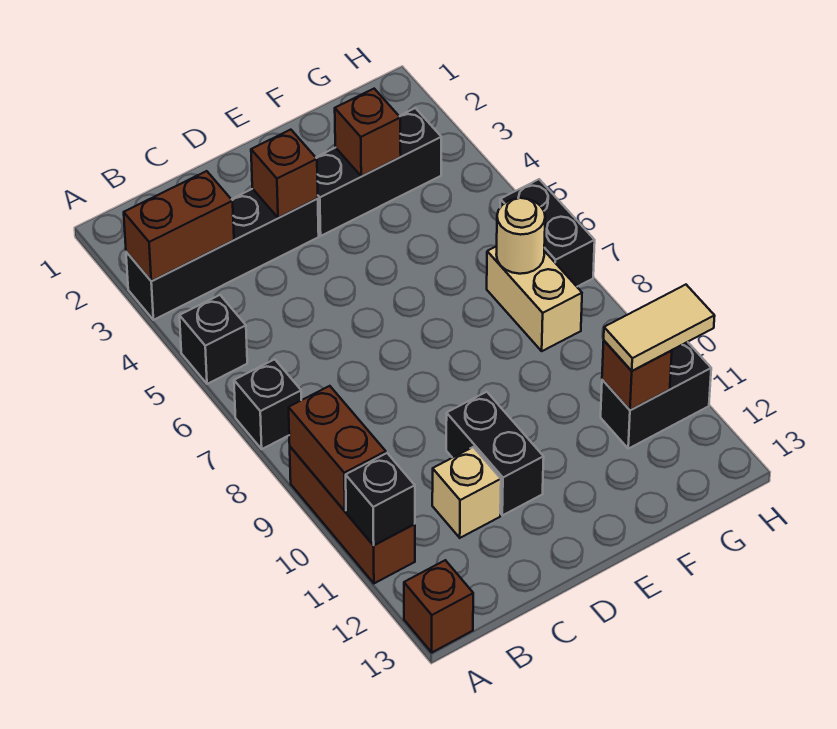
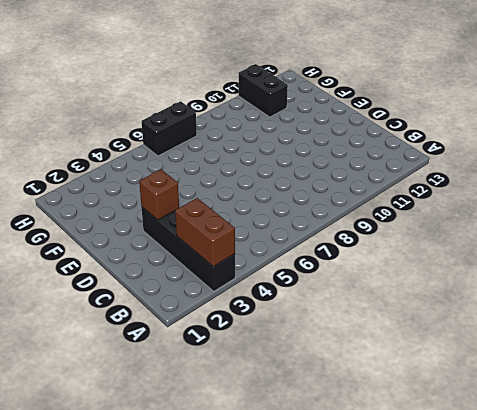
none -> black brick A5 level 1
none -> black brick A7 level 1
none -> brown brick A9:A11 level 1

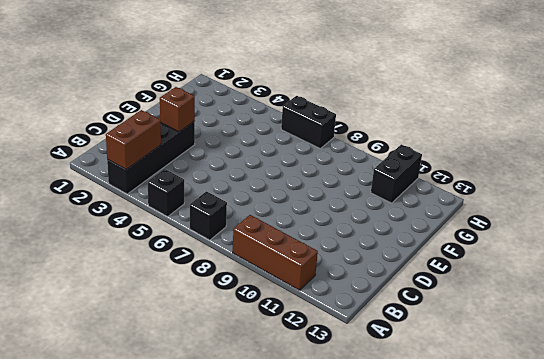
none -> brown brick A13 level 1
none -> tan brick C11 level 1
none -> black brick D10:D11 level 1

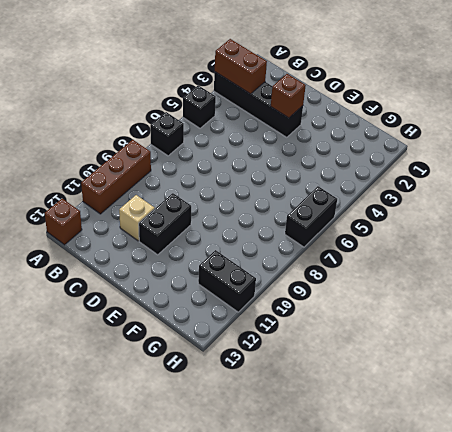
none -> black brick E3:G3 level 1
none -> tan brick G7:G8 level 1
none -> brown brick A9:A10 level 2

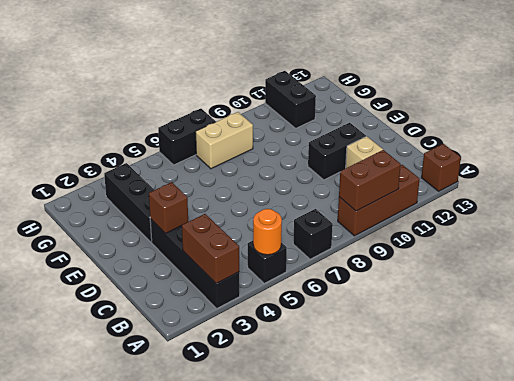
orange round brick A5 level 2 -> none
none -> black brick A11 level 2
none -> brown brick F3 level 2
none -> tan round brick G7 level 2

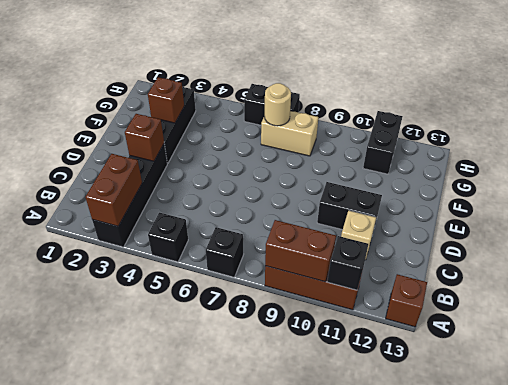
none -> brown brick G11 level 2
none -> tan tile G11:H11 level 3

